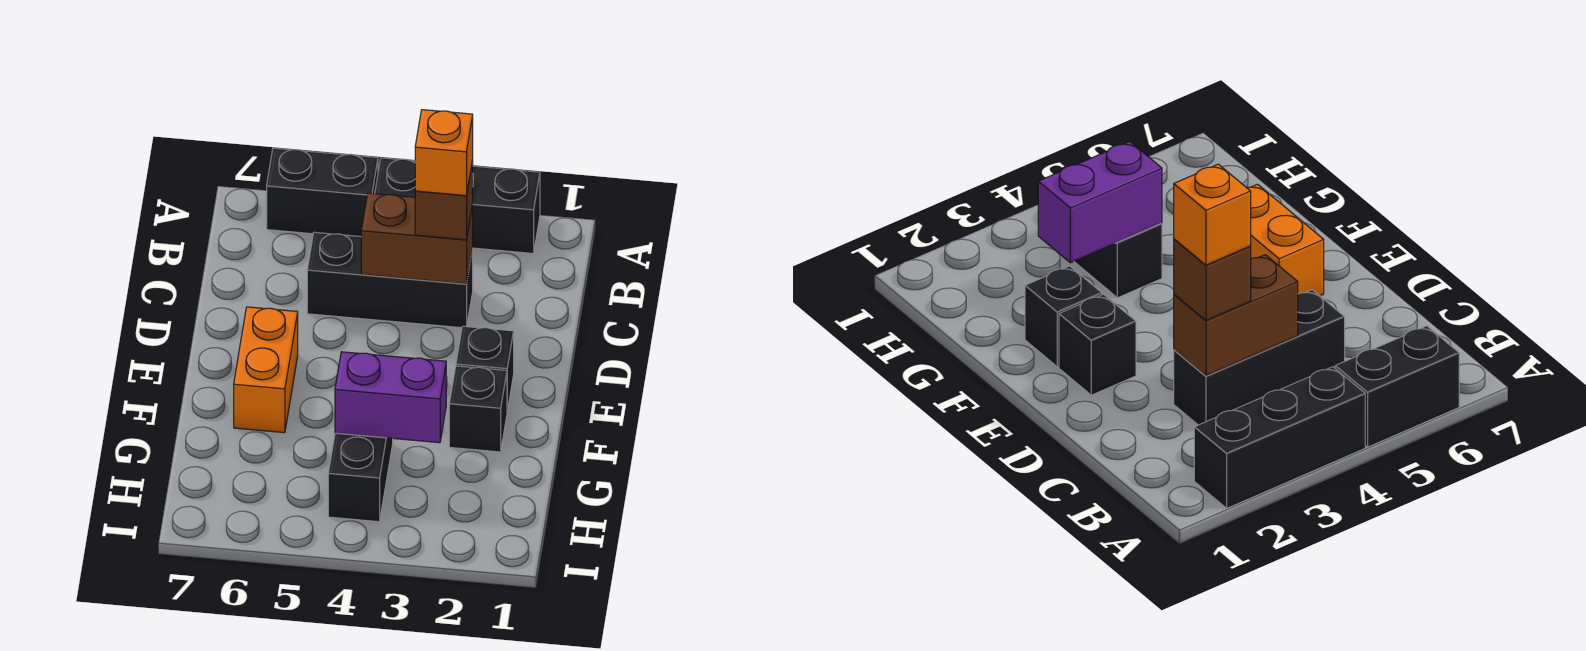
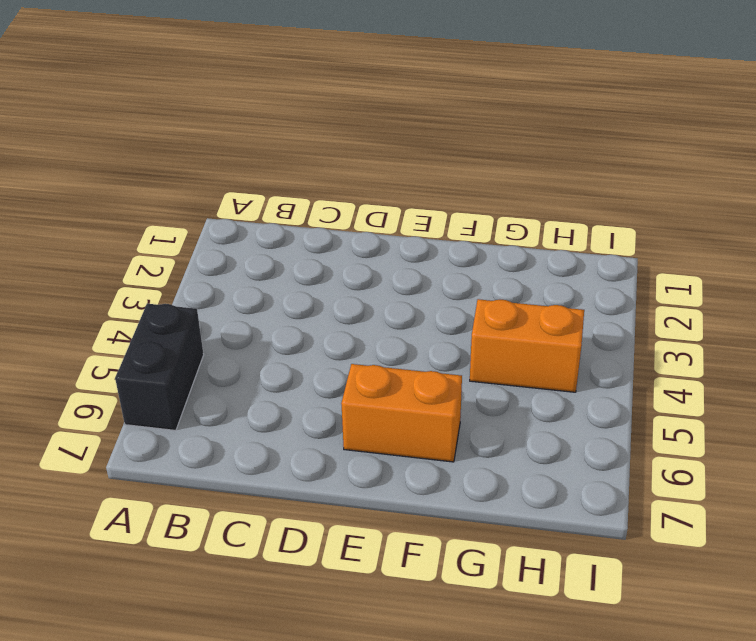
orange brick G4:H4 level 1 -> black brick G4:H4 level 1
none -> black brick A2:A4 level 1
none -> black brick C3:C5 level 1

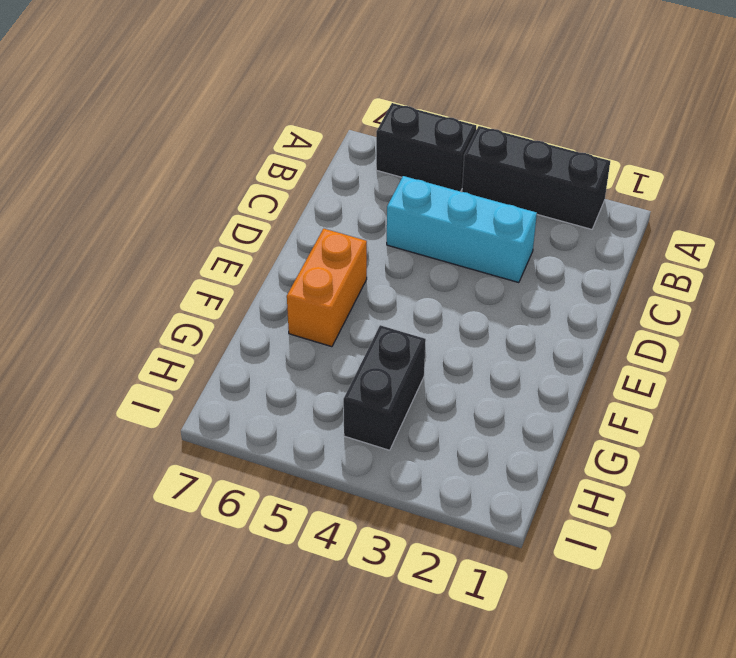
cyan brick C3:C5 level 1 -> black brick C3:C5 level 1
none -> black brick E2 level 1
none -> black brick F2 level 1

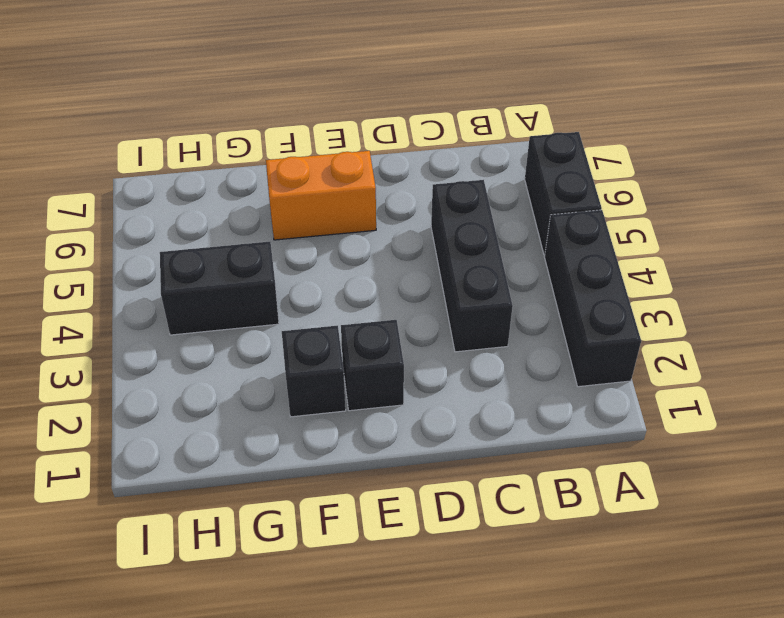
none -> brown brick C3:C4 level 2
none -> purple brick G3:G4 level 2

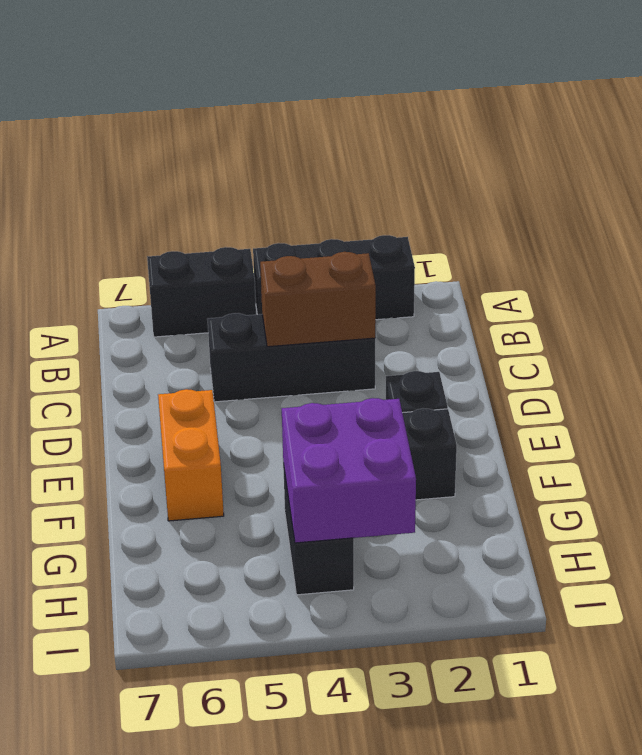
purple brick G3:H4 level 2 -> purple brick G3:G4 level 2
none -> brown brick C3 level 3
none -> orange brick C3 level 4

